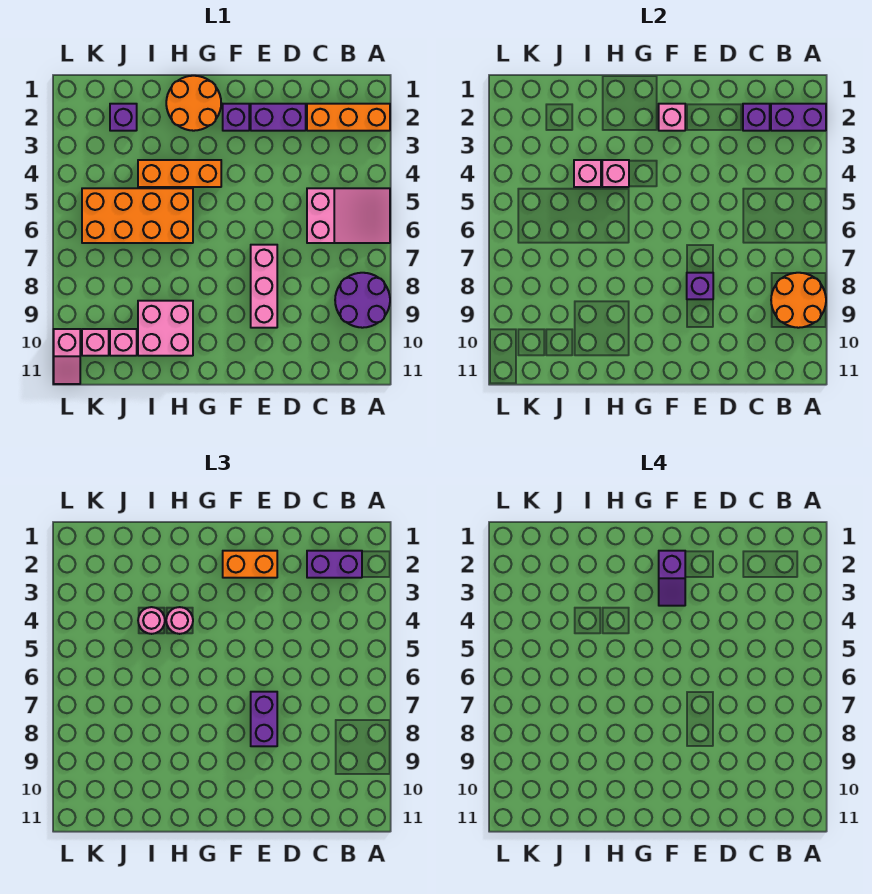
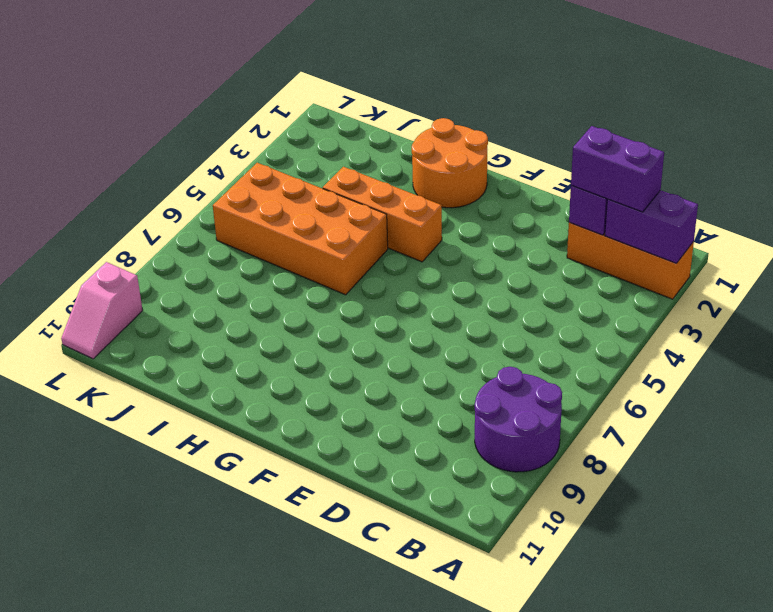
none -> pink slope A5:C6 level 1 top C
none -> purple brick D2:E2 level 1
none -> pink brick E7:E9 level 1

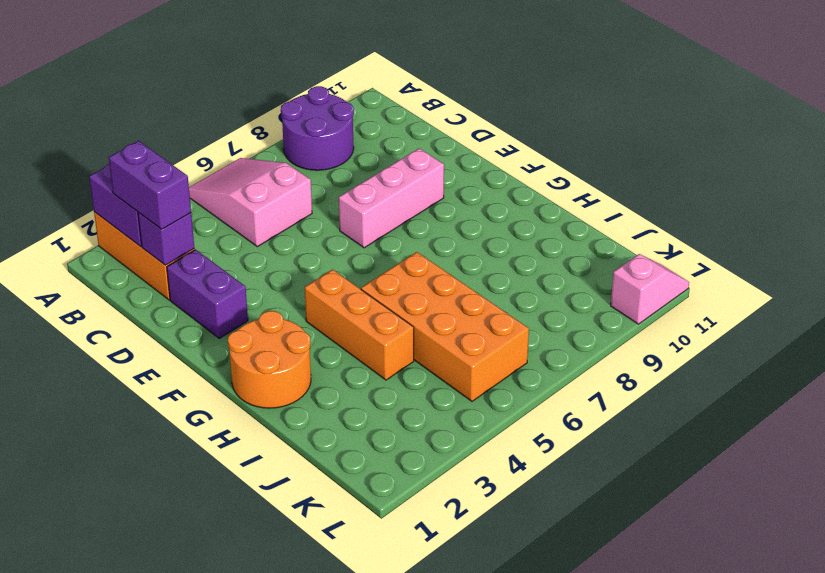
none -> purple brick F2 level 1
none -> pink brick H9:I10 level 1
none -> purple brick J2 level 1

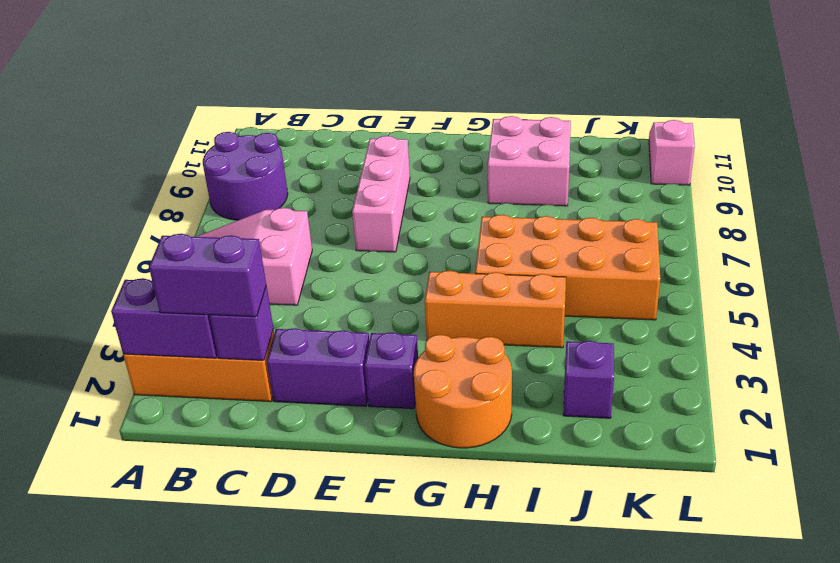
none -> pink brick J10 level 1
none -> pink brick K10 level 1
none -> orange round brick A8:B9 level 2

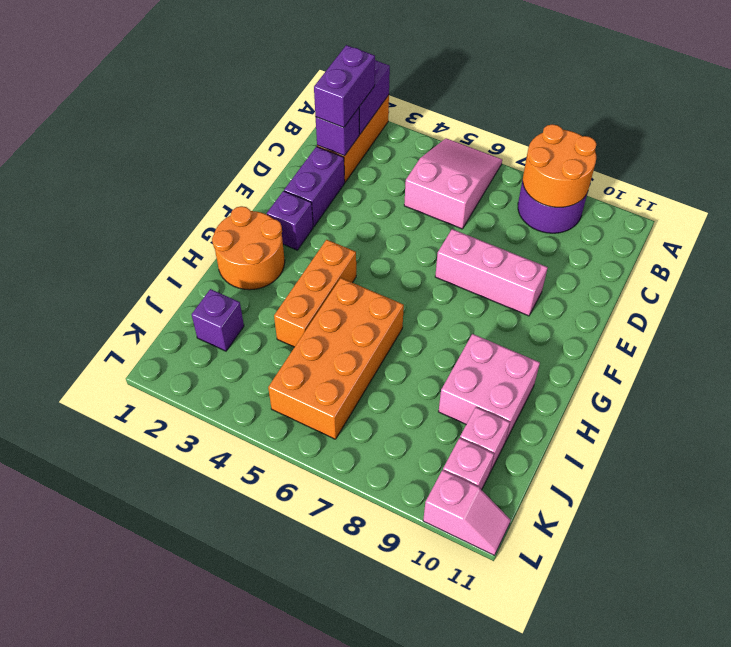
none -> purple brick E8 level 2
none -> pink brick F2 level 2
none -> pink brick H4 level 2

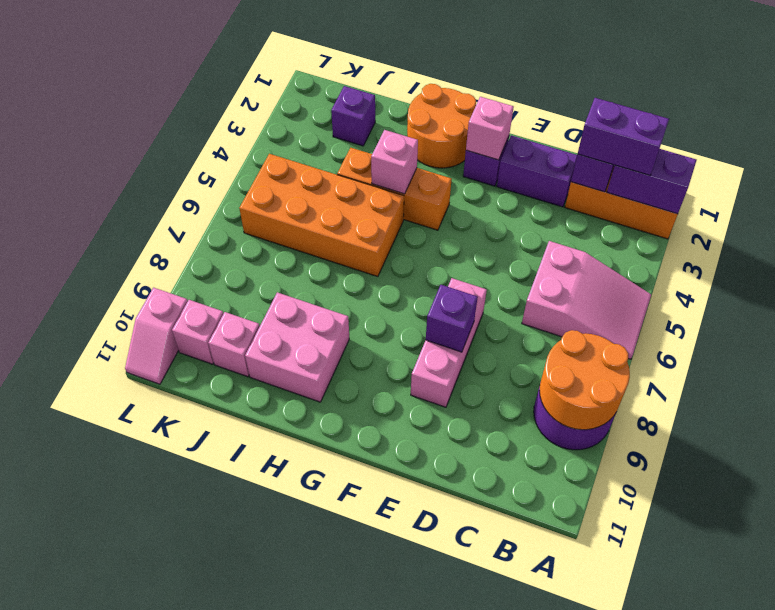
none -> pink brick I4 level 2
none -> orange brick E2:F2 level 3
none -> purple brick E7:E8 level 3

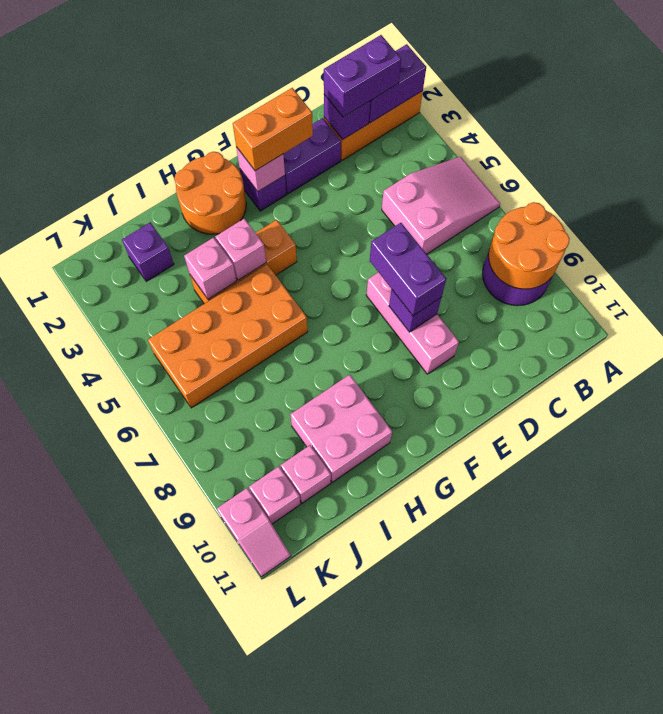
none -> pink round brick H4 level 3
none -> pink round brick I4 level 3
none -> purple slope F2:F3 level 4 top 2

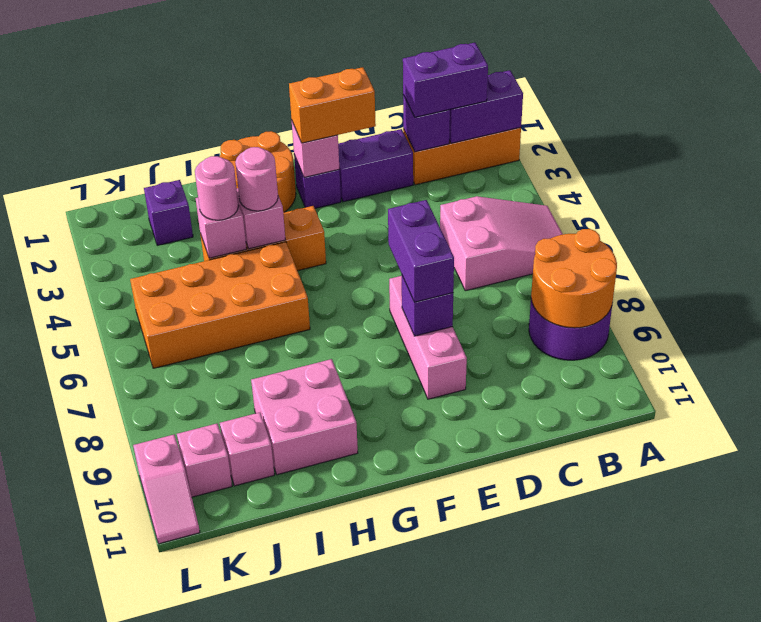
none -> purple slope F2:F3 level 4 top 2

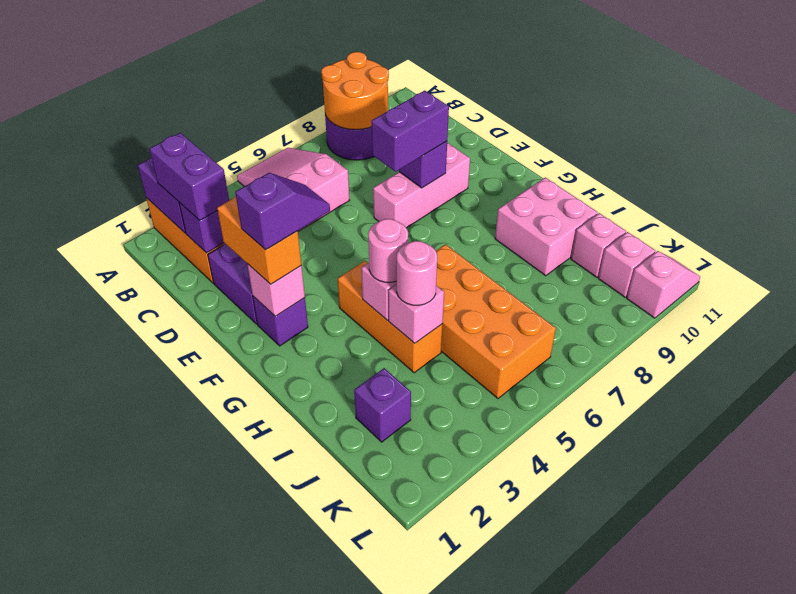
none -> orange round brick G1:H2 level 1

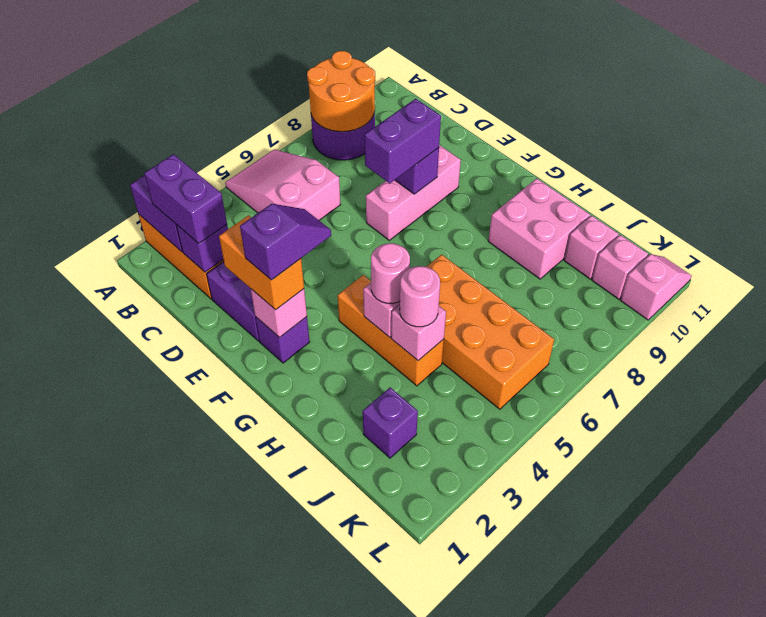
none -> orange round brick G1:H2 level 1

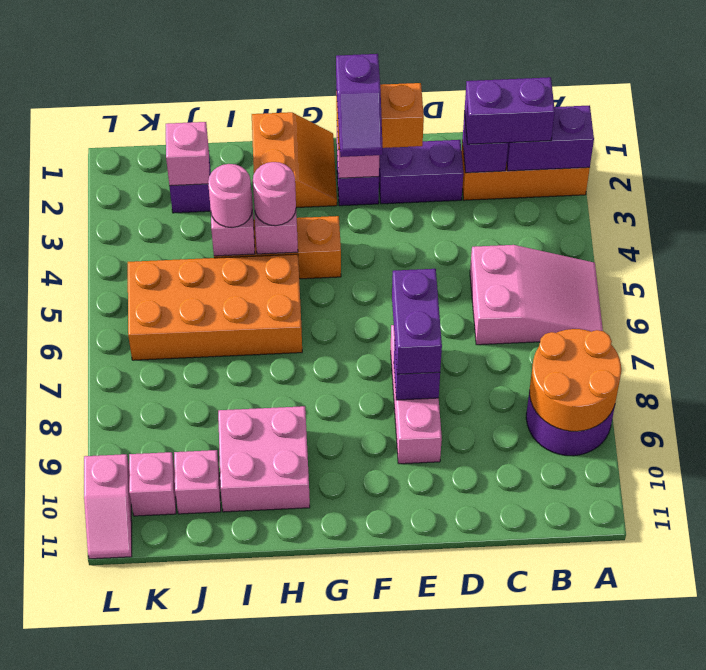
orange slope G1:H2 level 1 top H -> orange round brick G1:H2 level 1
pink brick J2 level 2 -> none

